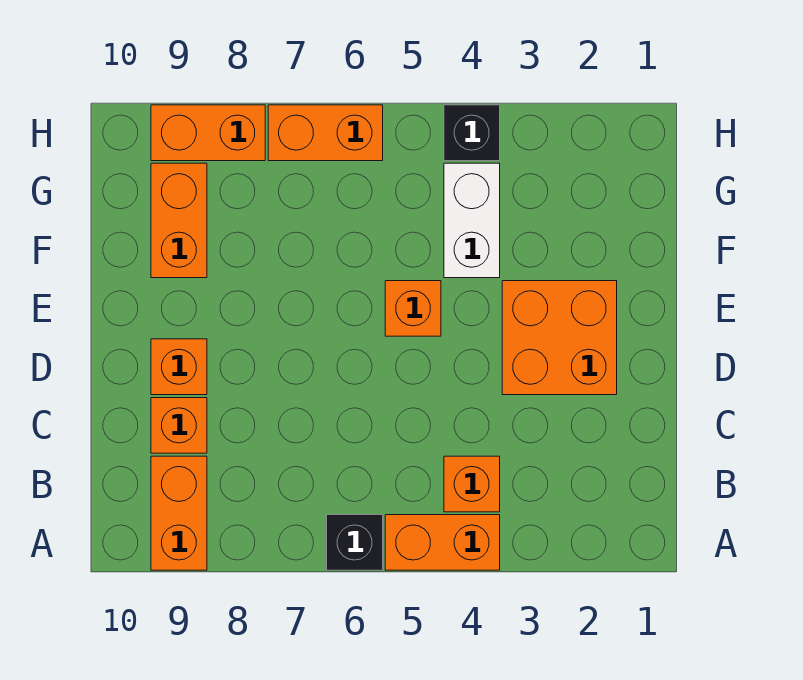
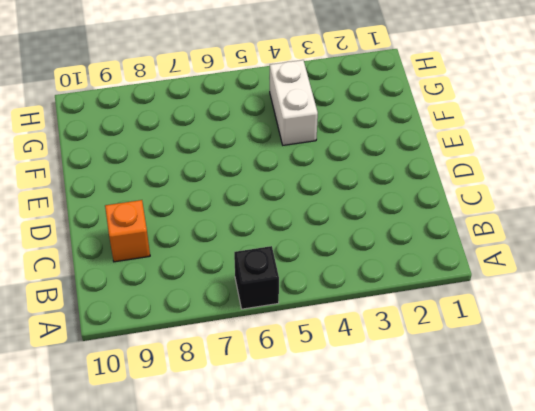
none -> orange brick A4:A5 level 1
none -> orange brick A9:B9 level 1
none -> orange brick B4 level 1

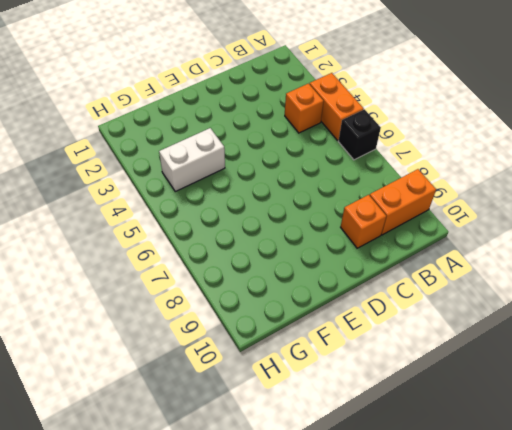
none -> orange brick D2:E3 level 1
none -> orange brick D9 level 1
none -> orange brick E5 level 1

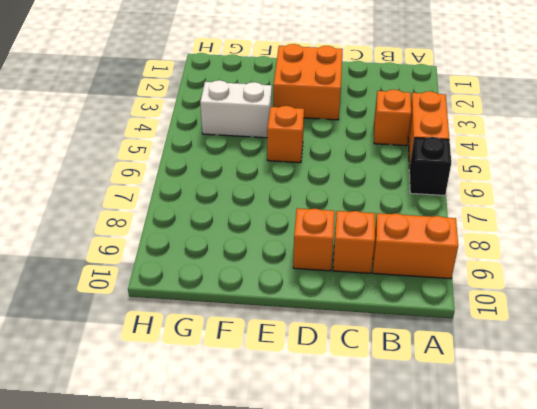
none -> orange brick F9:G9 level 1
none -> black brick H4 level 1
none -> orange brick H6:H7 level 1

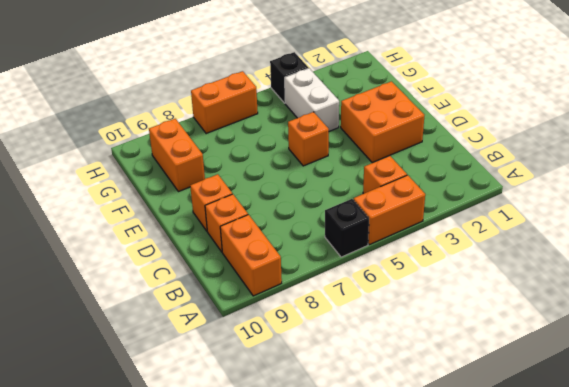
none -> orange brick H8:H9 level 1

